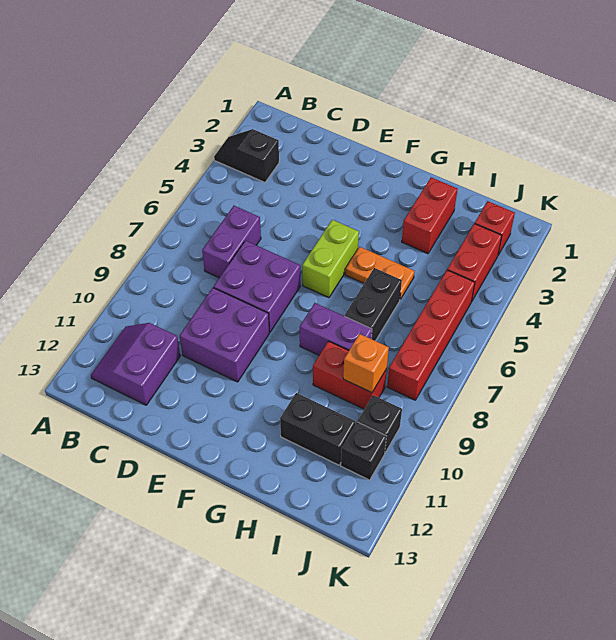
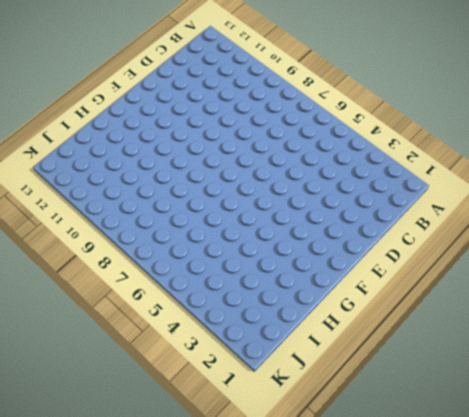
none -> black slope A3:B3 level 1 top B
none -> purple slope B11:C12 level 1 top C
none -> purple brick C6:C7 level 1

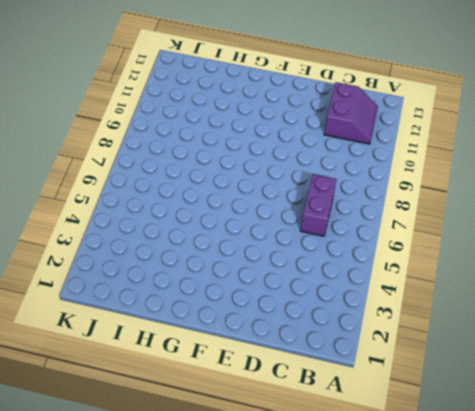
none -> black slope A3:B3 level 1 top B
none -> purple brick D7:E8 level 1
none -> purple brick D9:E10 level 1

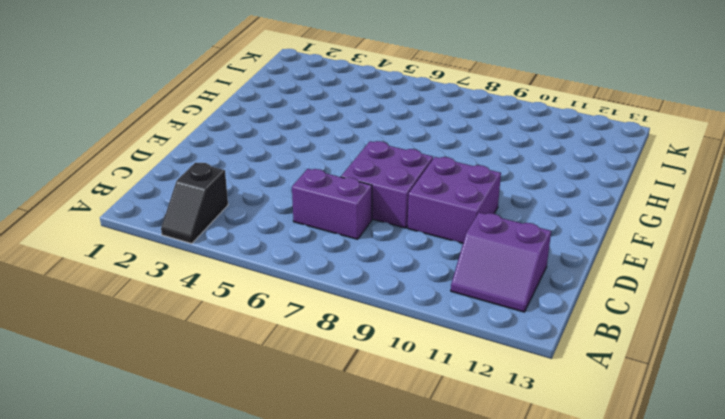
none -> lime brick F5:F6 level 1
none -> orange plate G5:H5 level 1
none -> purple brick G8:H8 level 1

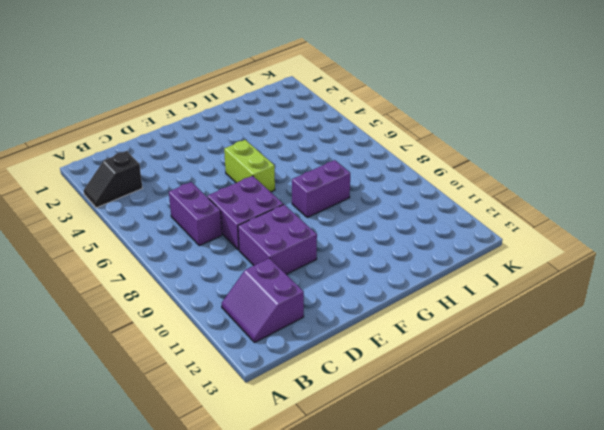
none -> orange plate G5:H5 level 1
none -> red brick H2:H3 level 1
none -> black brick H6:H7 level 1

